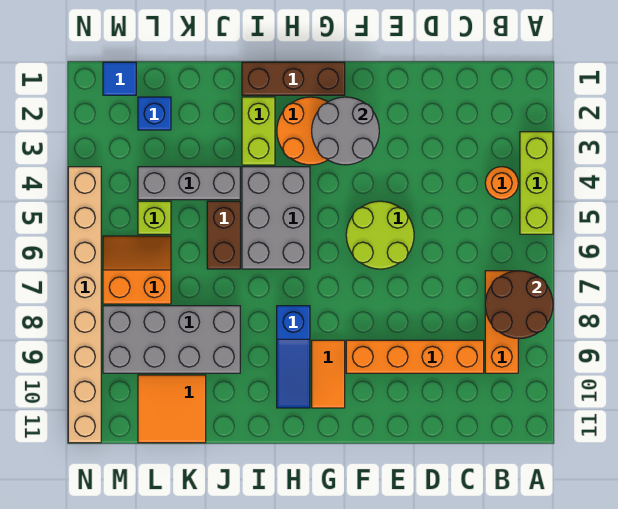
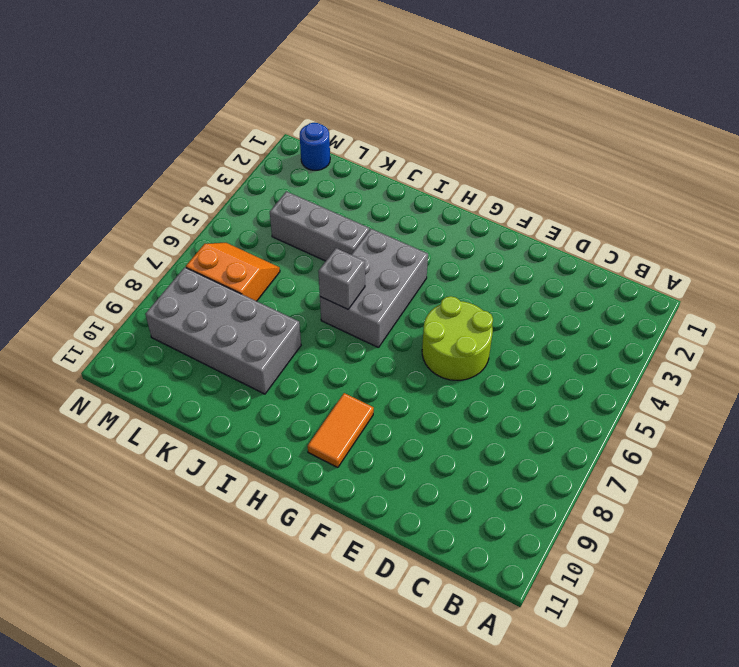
grey brick I6 level 2 -> none
blue round brick M1 level 1 -> blue tile M1 level 1
none -> lime brick A3:A5 level 1
none -> orange round brick B4 level 1
none -> orange brick B7:B9 level 1

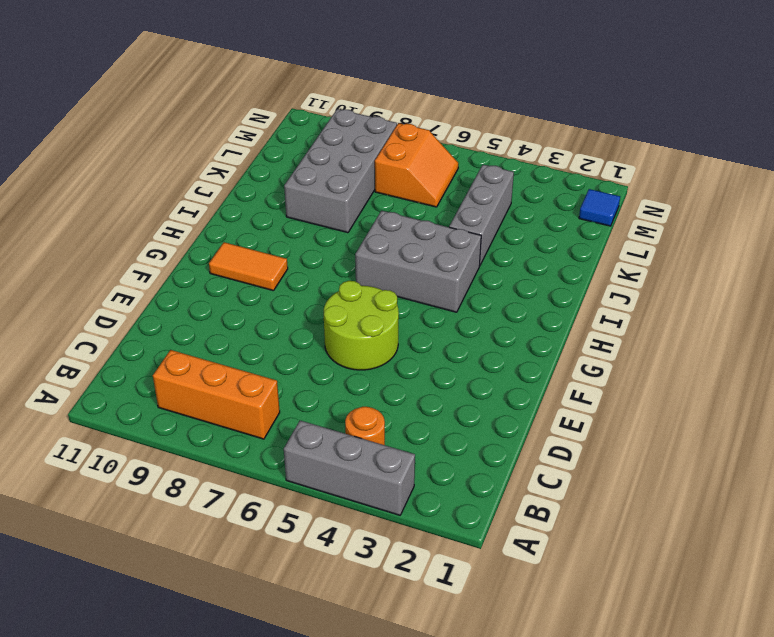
grey brick A3:A5 level 1 -> lime brick A3:A5 level 1
none -> orange brick C9:F9 level 1
none -> brown brick G1:I1 level 1
none -> orange round brick G2:H3 level 1

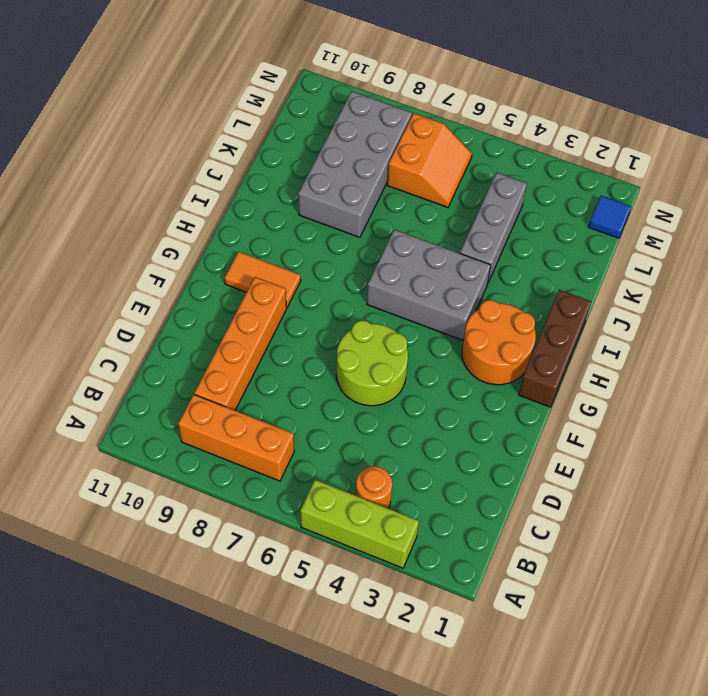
none -> blue slope H8:H10 level 1 top 8
none -> lime brick I2:I3 level 1
none -> brown brick J5:J6 level 1

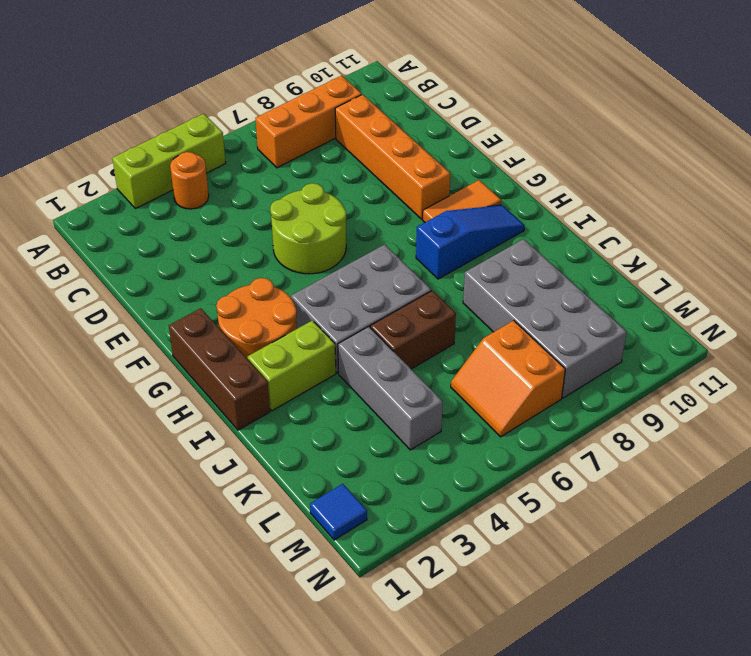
none -> orange tile K10:L11 level 1
none -> blue brick L2 level 1
none -> lime brick L5 level 1

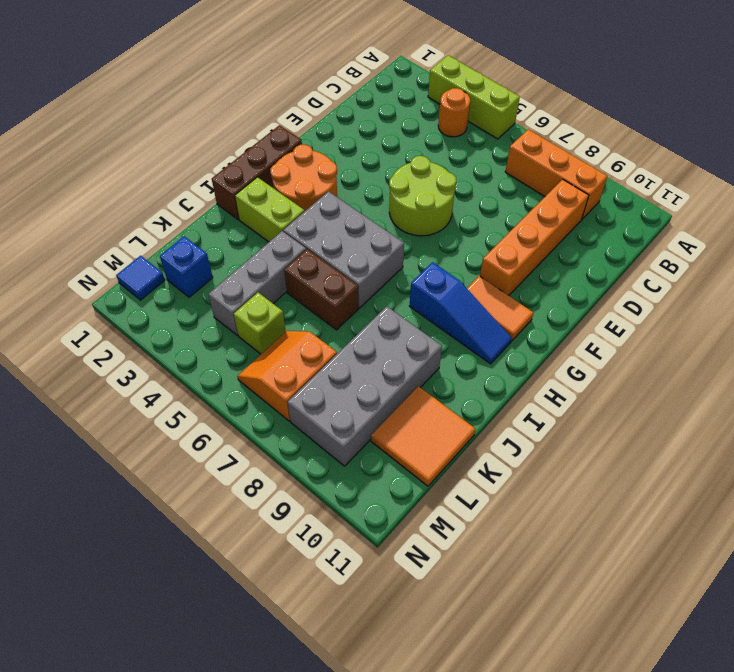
none -> tan brick N4:N11 level 1
none -> brown round brick A7:B8 level 2
none -> grey round brick F2:G3 level 2

